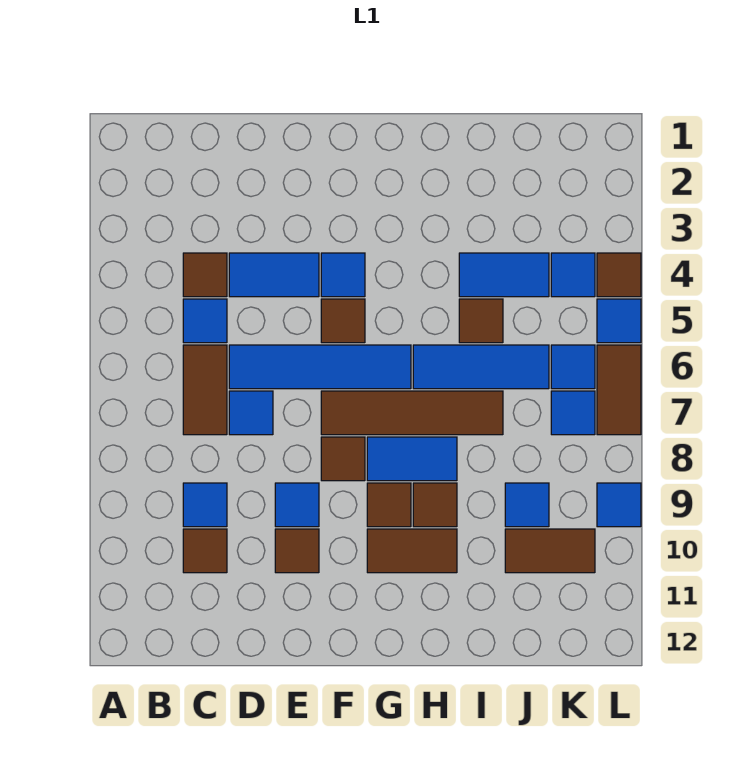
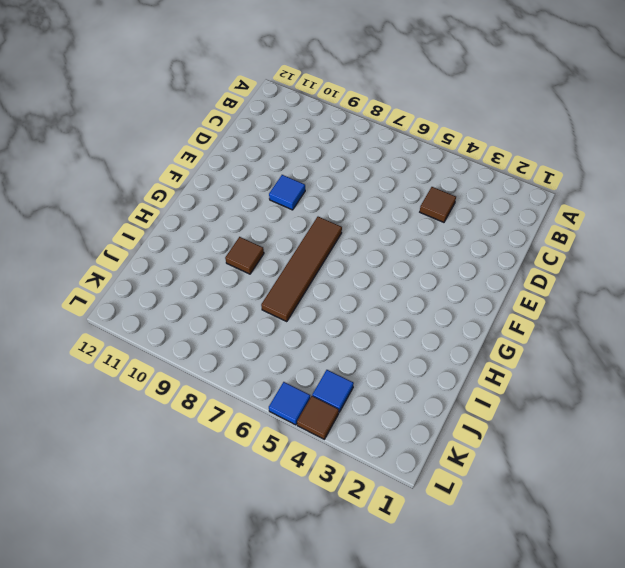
none -> blue tile C5 level 1
none -> brown tile C6:C7 level 1
none -> blue tile C9 level 1
none -> brown tile C10 level 1

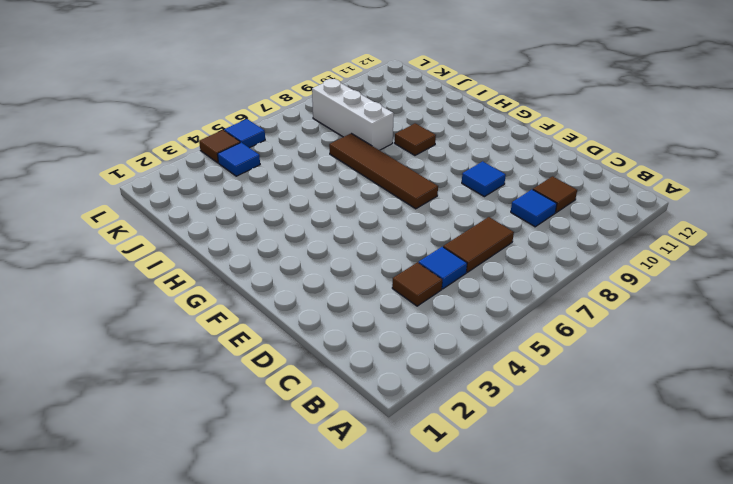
white brick I8:K8 level 1 -> none
none -> blue tile D4:E4 level 1
none -> blue tile D6:G6 level 1
none -> blue tile D7 level 1
none -> brown tile E10 level 1

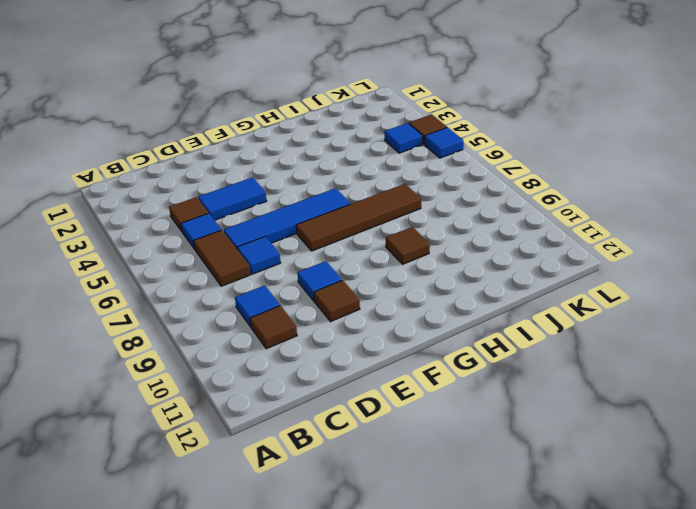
none -> blue tile F4 level 1
none -> brown tile F5 level 1
none -> brown tile F8 level 1
none -> blue tile G8:H8 level 1

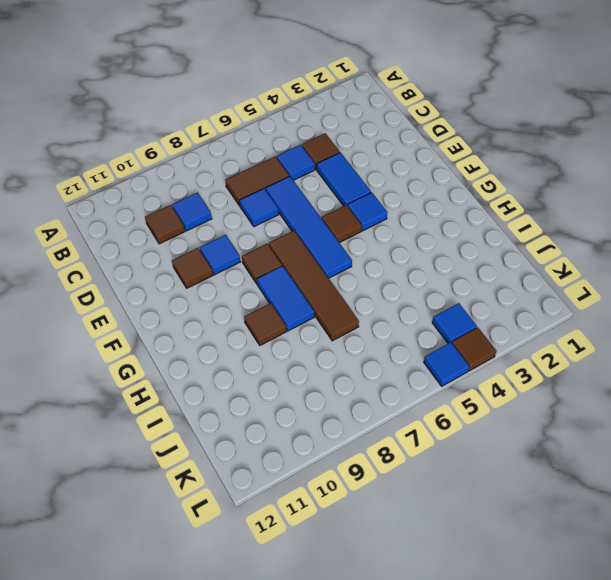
none -> brown tile G9 level 1
none -> brown tile G10:H10 level 1
none -> blue tile H6:J6 level 1
none -> blue tile I4:J4 level 1

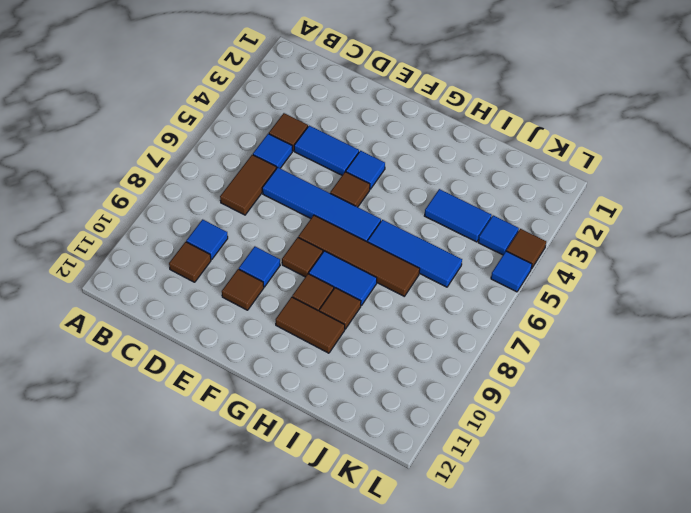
none -> blue tile D7 level 1
none -> brown tile I5 level 1
none -> blue tile J9 level 1
none -> brown tile J10:K10 level 1

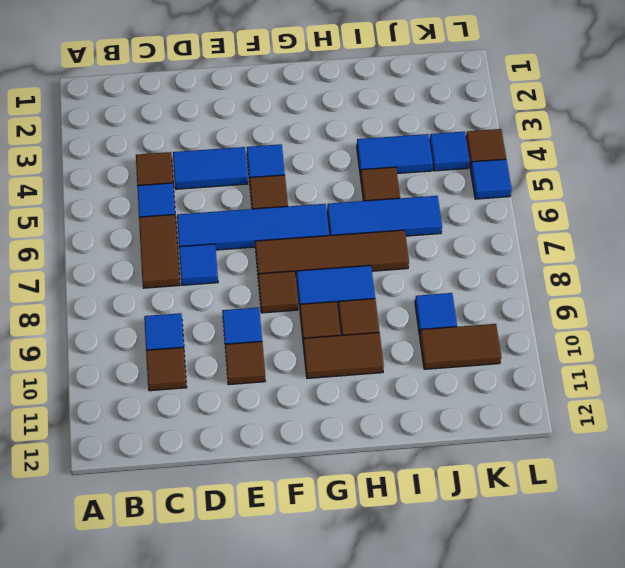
none -> blue tile K6 level 1
none -> blue tile K7 level 1
none -> brown tile L6:L7 level 1
none -> blue tile L9 level 1

